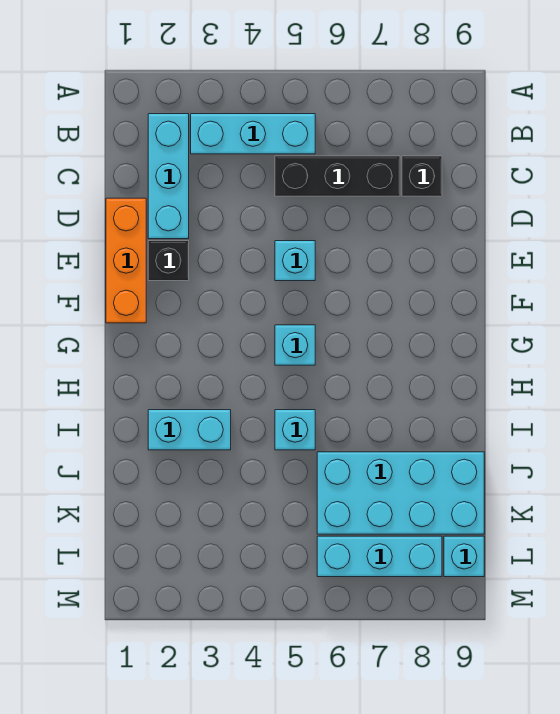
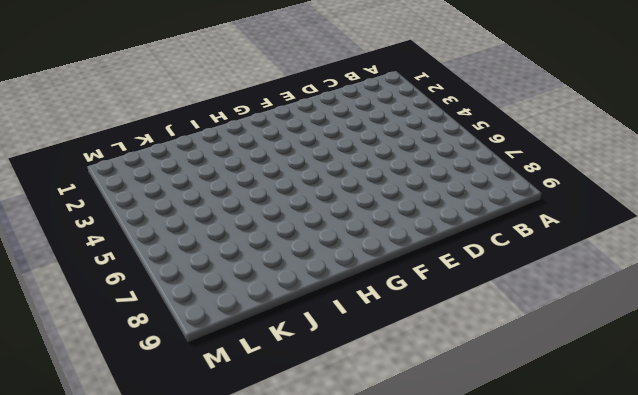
none -> cyan brick B2:D2 level 1
none -> cyan brick B3:B5 level 1
none -> black brick C5:C7 level 1

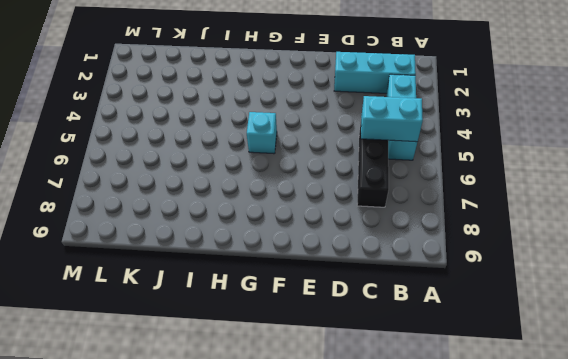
cyan brick B5:C5 level 2 -> cyan brick I2:I3 level 1
none -> black brick C8 level 1
none -> orange brick D1:F1 level 1
none -> black brick E2 level 1

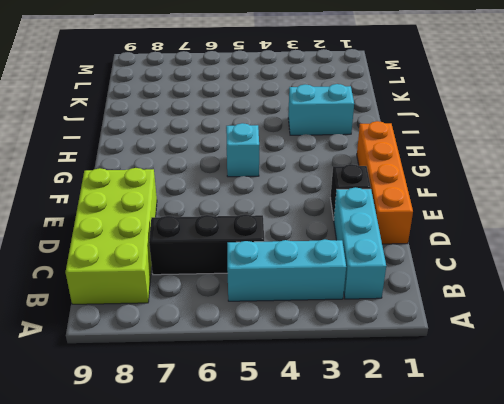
lime brick B8:E9 level 1 -> black brick C8 level 1
orange brick D1:G1 level 1 -> orange brick D1:F1 level 1
none -> cyan brick E5 level 1
none -> cyan brick I5 level 1
none -> cyan brick J6:K9 level 1

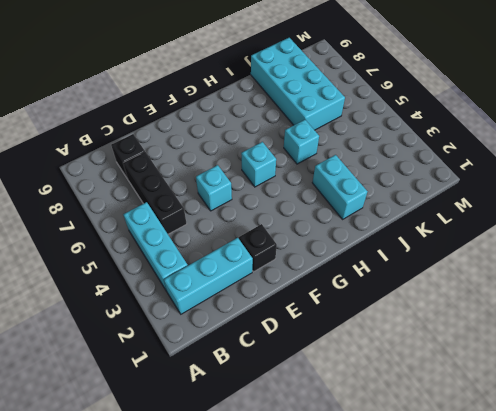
none -> orange brick D1:F1 level 1
none -> cyan brick L6:L8 level 1
none -> cyan brick L9 level 1

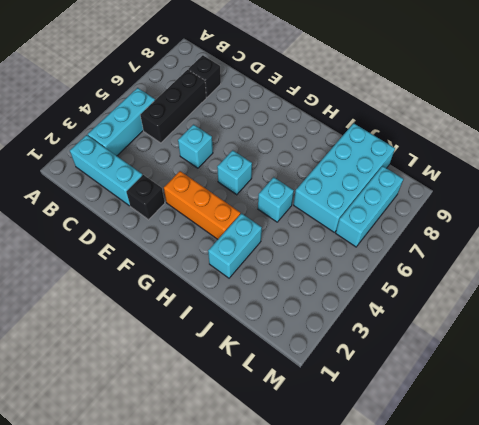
orange brick F3:H3 level 1 -> orange brick D1:F1 level 1
none -> cyan brick L9 level 1

